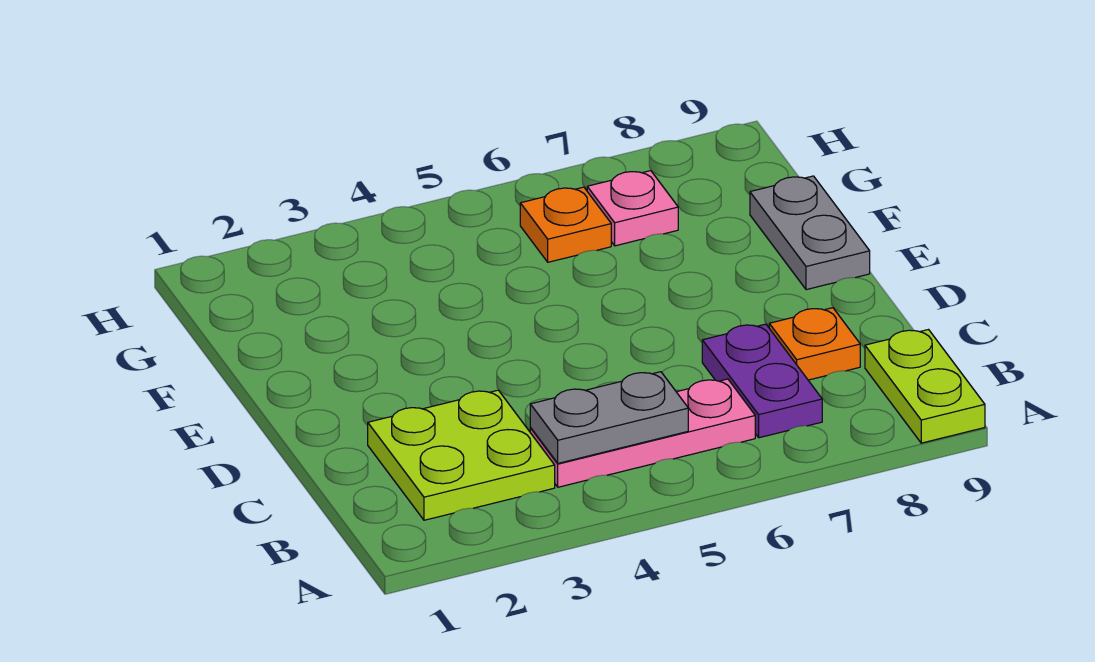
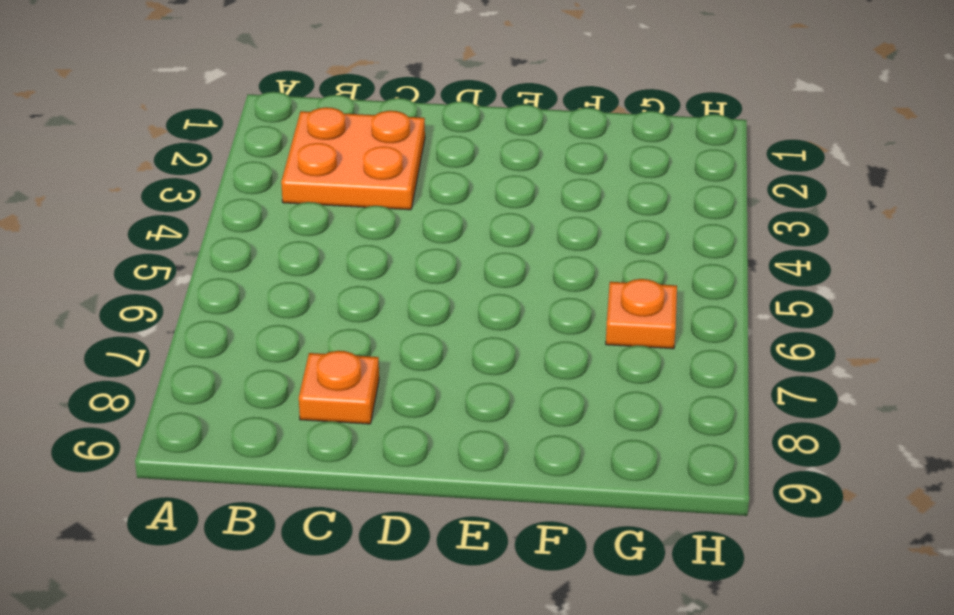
orange plate B2:C3 level 1 -> lime plate B2:C3 level 1
none -> lime plate A9:B9 level 1
none -> pink plate B4:B6 level 1

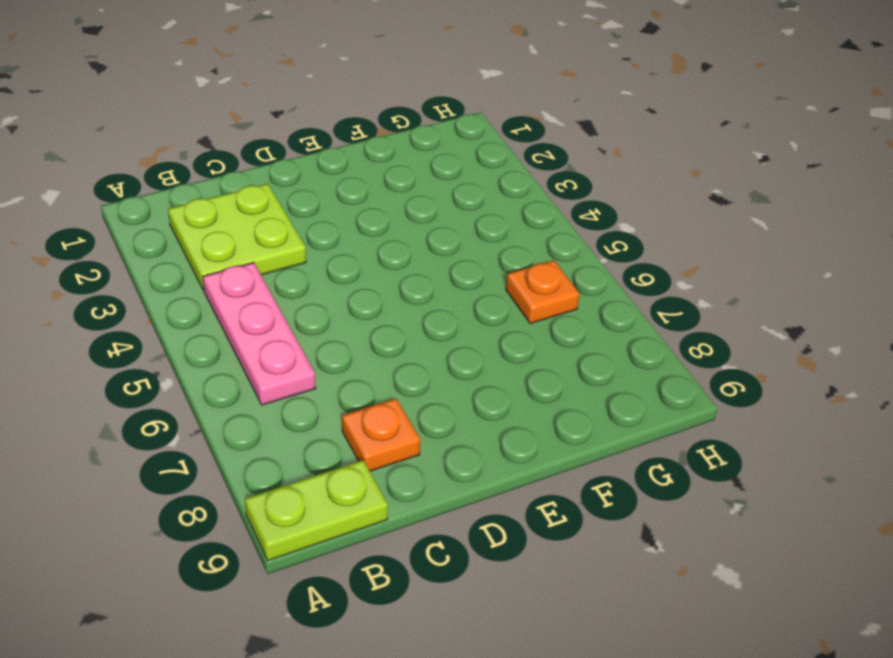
none -> purple plate B7:C7 level 1
none -> grey plate E9:F9 level 1

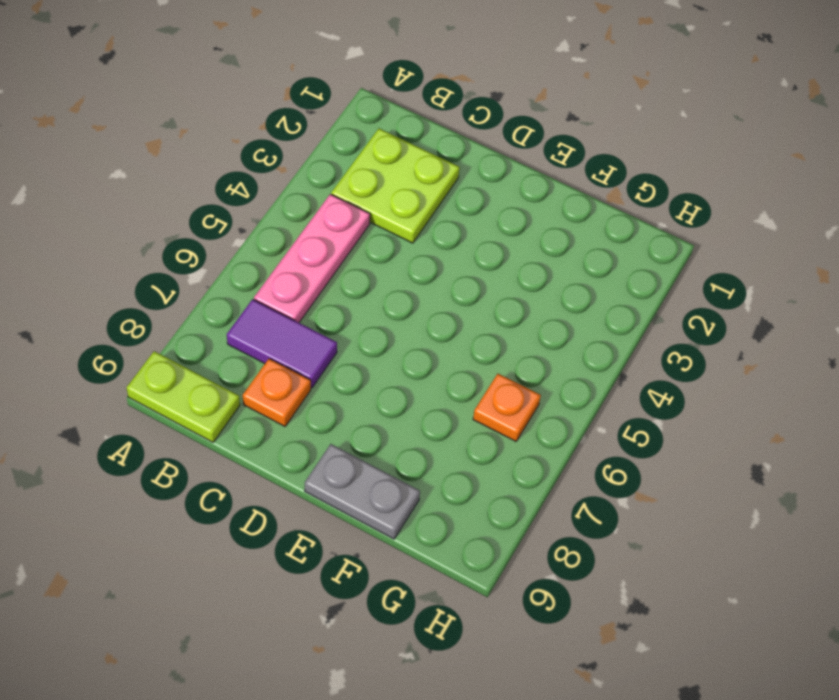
purple tile B7:C7 level 1 -> purple plate B7:C7 level 1
none -> pink plate G7 level 1
none -> grey plate B4:B5 level 2

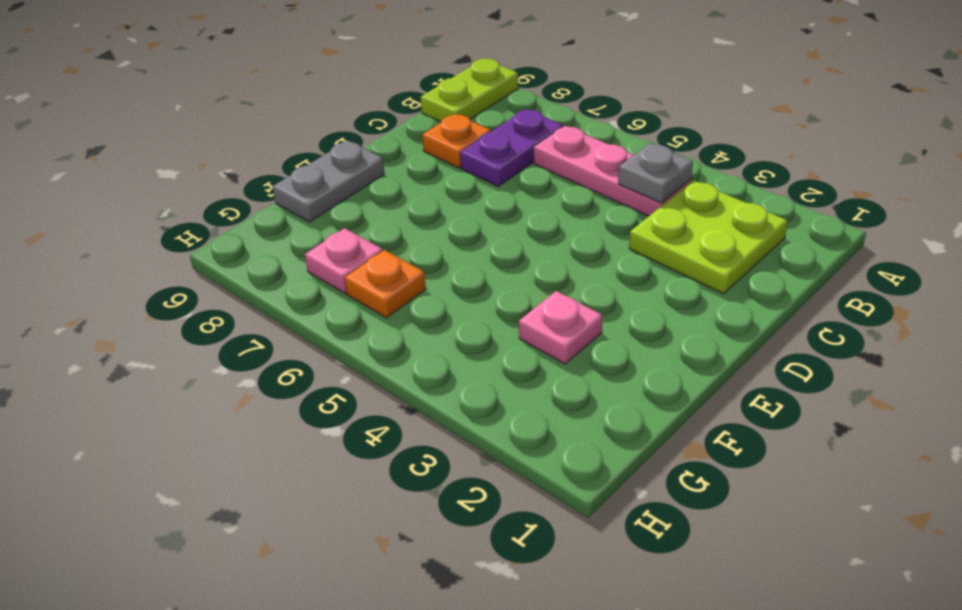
grey plate B4 level 2 -> grey plate B4:B5 level 2
pink plate F3 level 1 -> none

